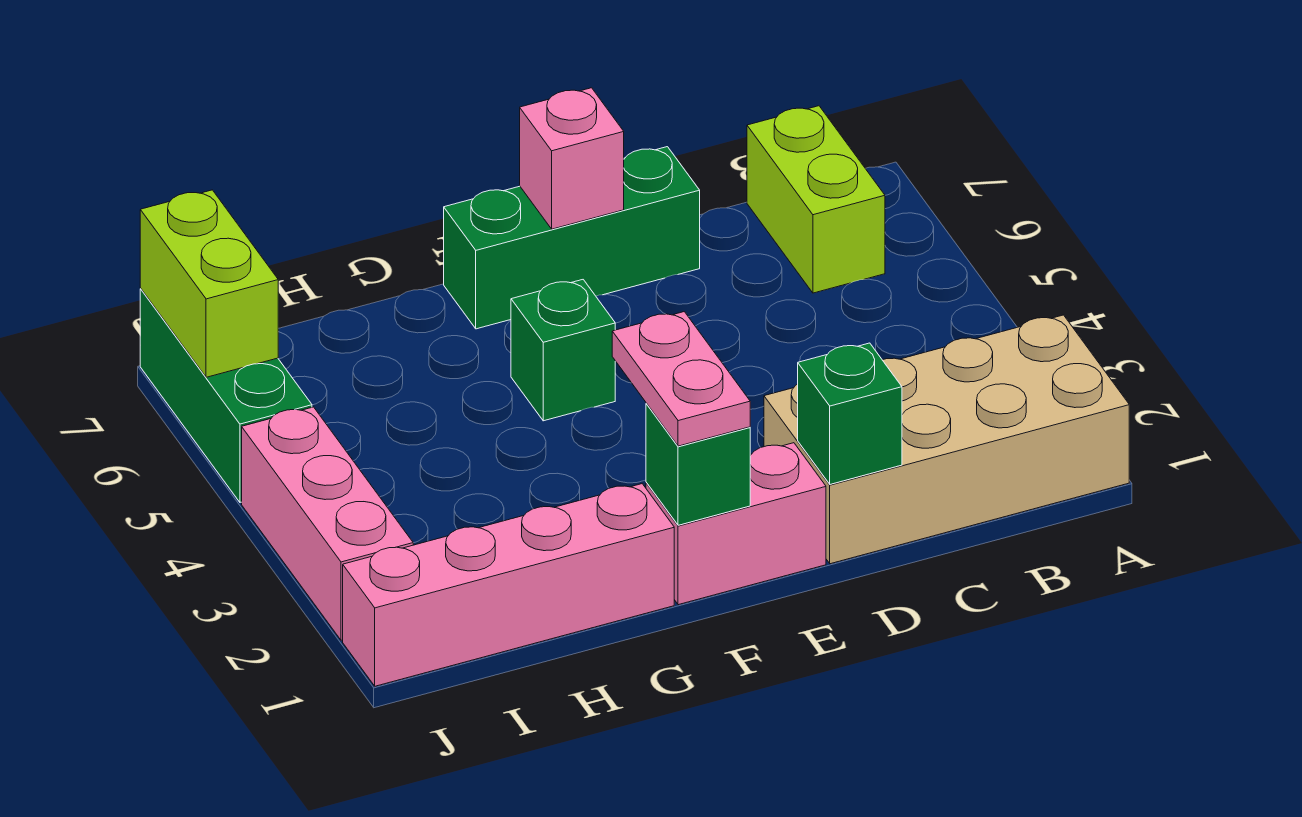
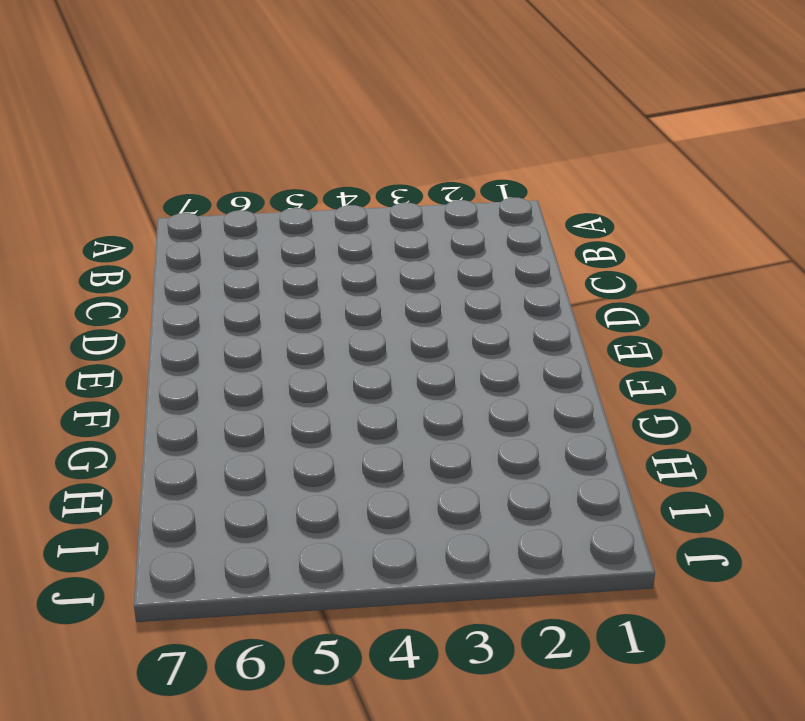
none -> tan brick A1:D2 level 1
none -> lime brick B6:B7 level 1
none -> green brick D7:F7 level 1

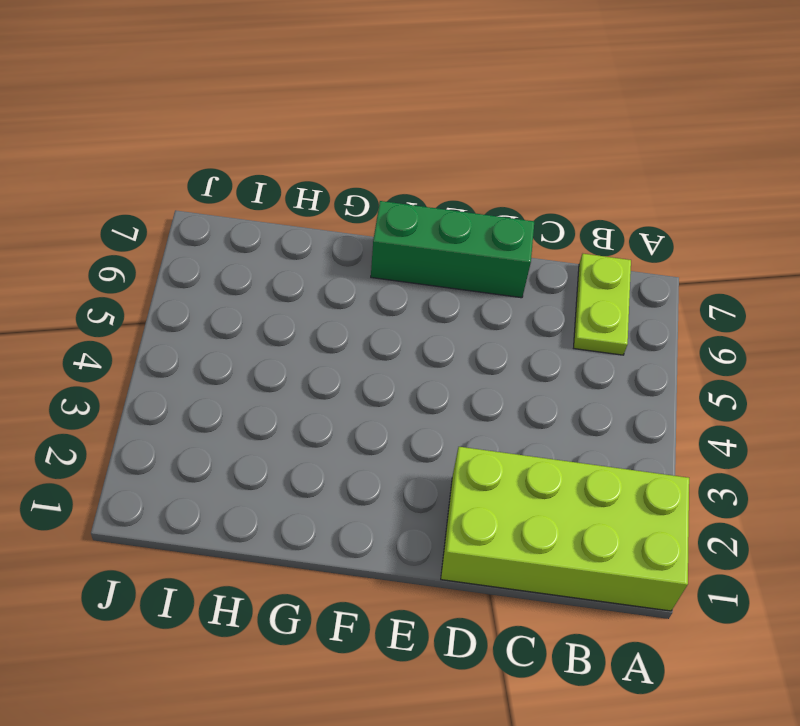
lime brick A1:D2 level 1 -> tan brick A1:D2 level 1
lime plate B6:B7 level 1 -> lime brick B6:B7 level 1
none -> pink brick E1:F1 level 1
none -> green brick F5 level 1
none -> pink brick G1:J1 level 1

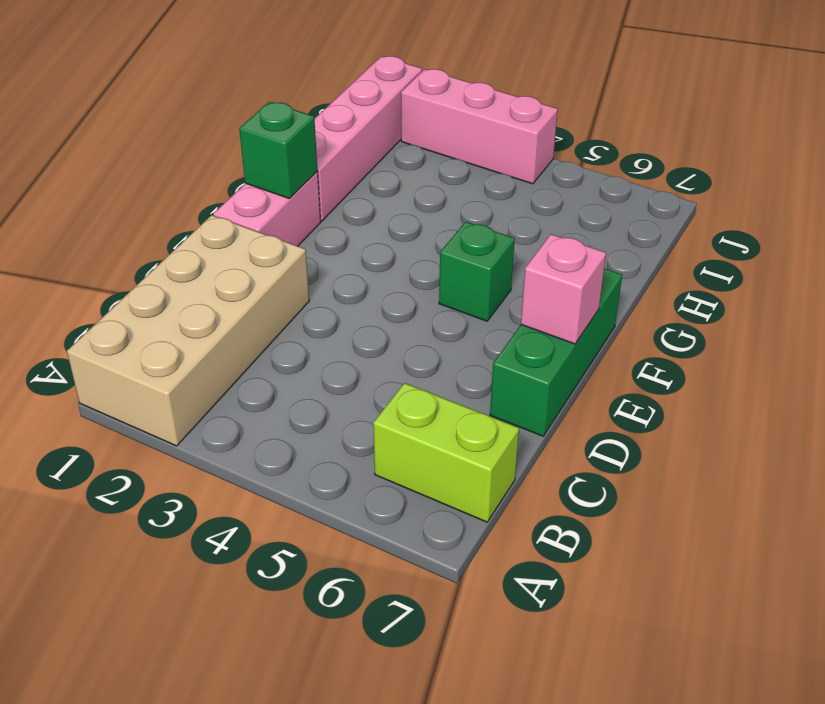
none -> green brick J5:J7 level 1
none -> green brick D1 level 2
none -> lime brick J6:J7 level 2

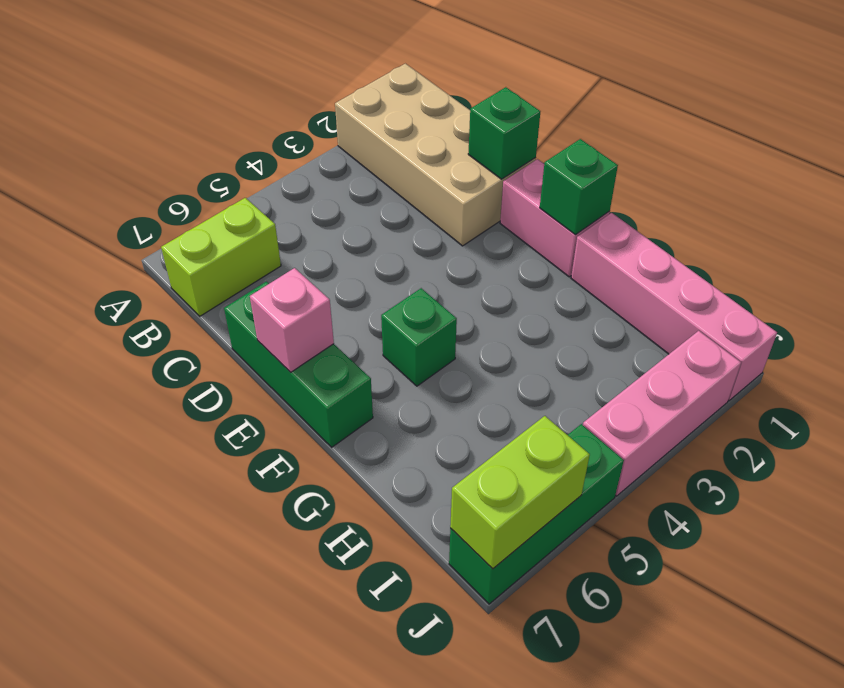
none -> pink plate F1:F2 level 3

